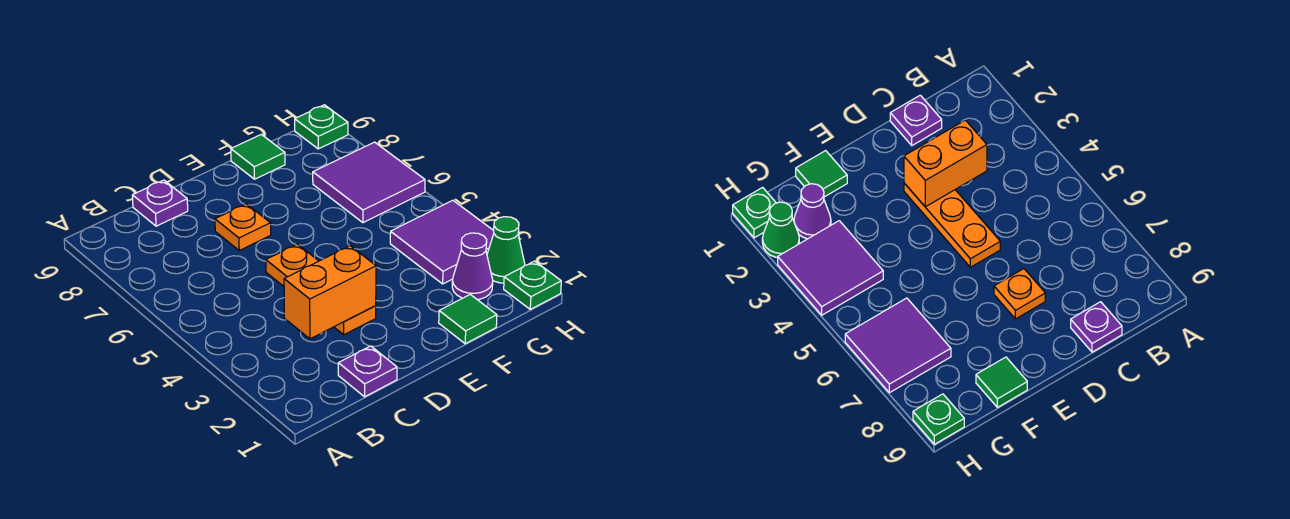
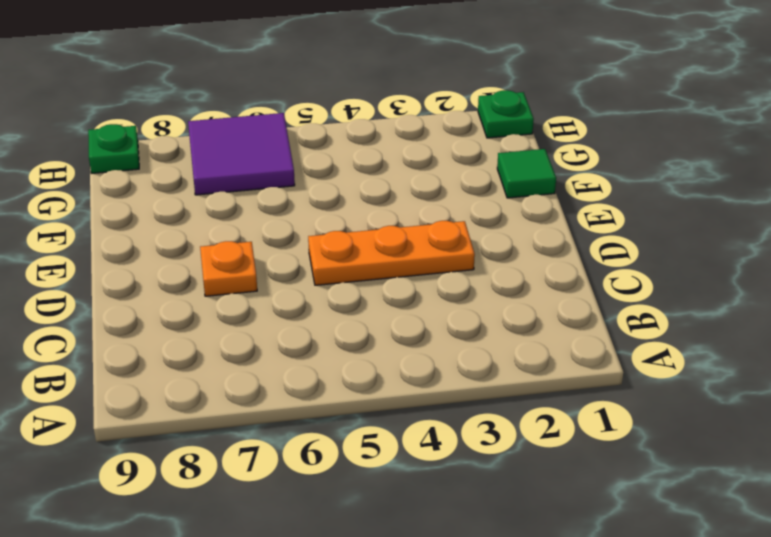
none -> purple plate C1 level 1
none -> purple plate C9 level 1
none -> green tile F9 level 1

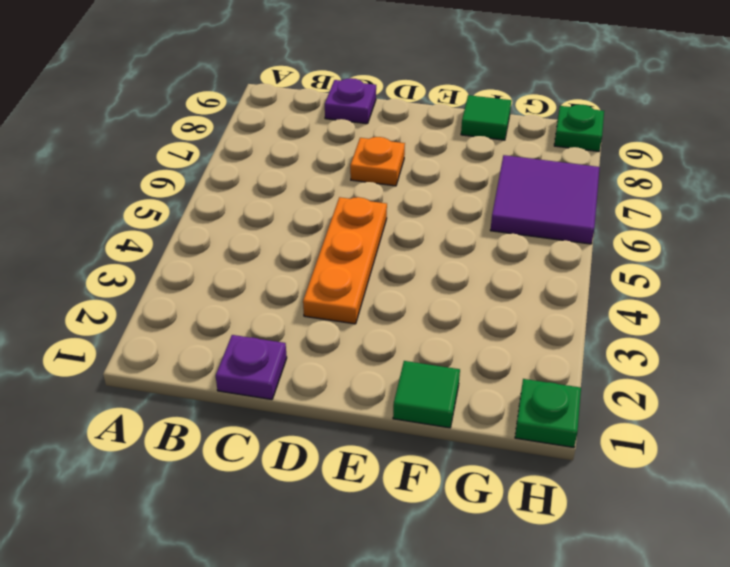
none -> purple cone G2 level 1
none -> purple tile G3:H4 level 1
none -> green cone H2 level 1

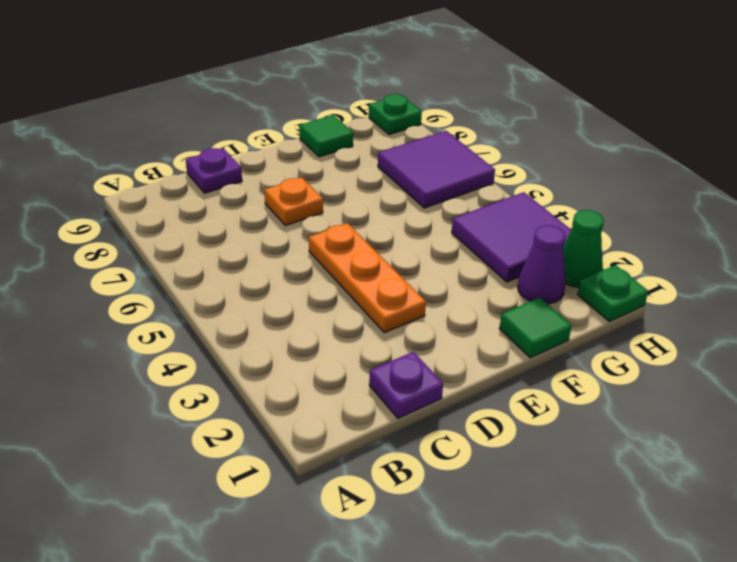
none -> orange brick C3:D3 level 2

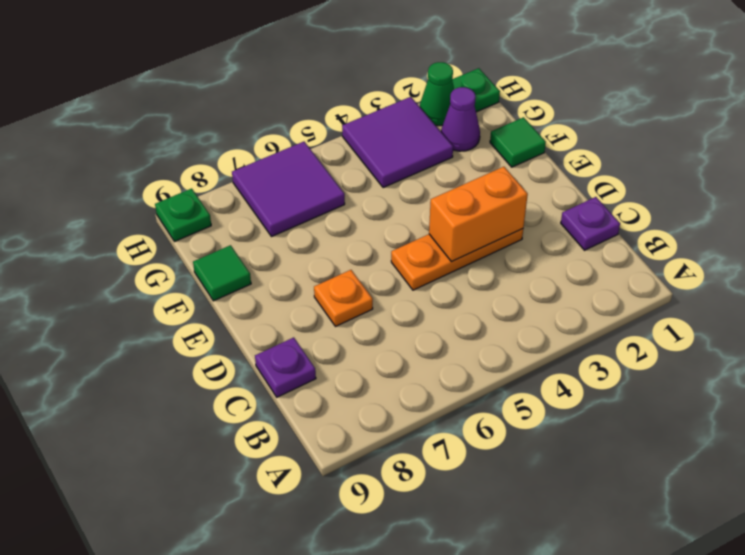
orange brick D3:D4 level 2 -> orange brick C3:D3 level 2

